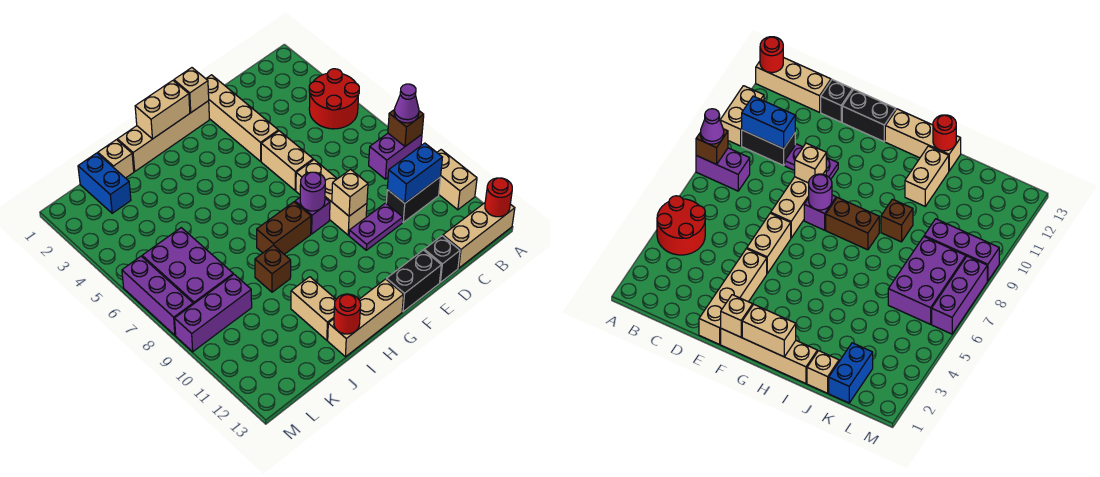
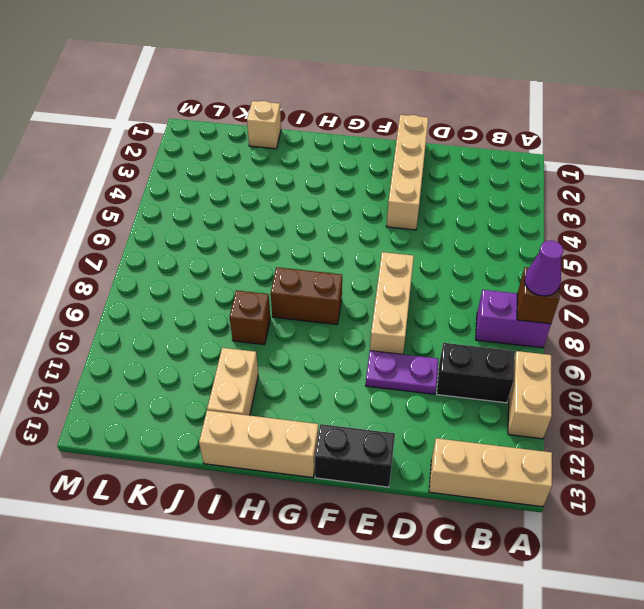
none -> red round brick A4:B5 level 1
none -> black brick D13 level 1
none -> tan brick E5:E6 level 1
none -> tan brick F1:I1 level 1

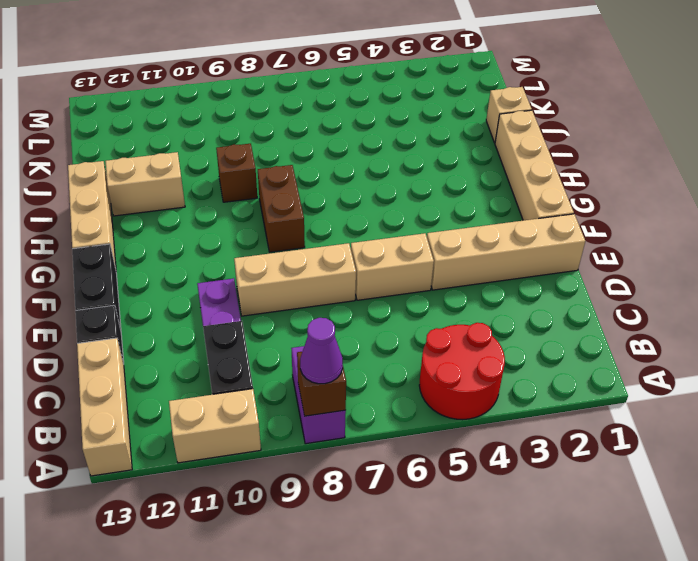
none -> purple brick F8 level 1
none -> blue brick K1:K2 level 1
none -> purple brick K6:L8 level 1
none -> purple brick K9:M9 level 1

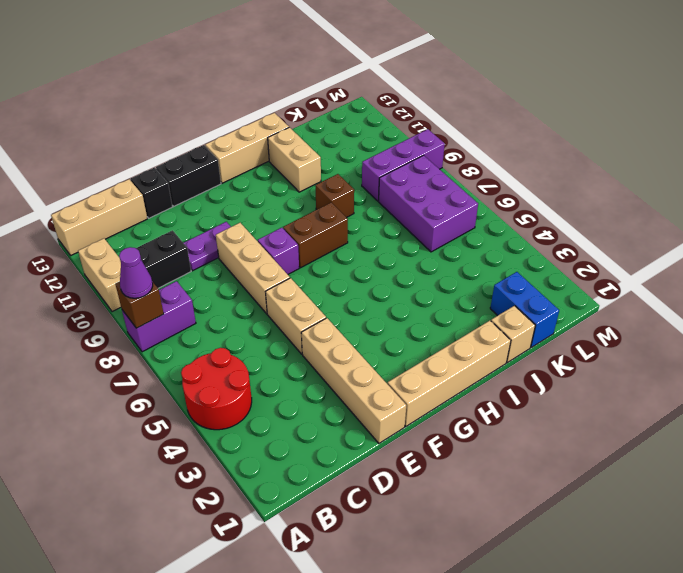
none -> purple brick M6:M8 level 1
none -> red round brick A13 level 2
none -> blue brick B10:C10 level 2
none -> tan brick E9 level 2

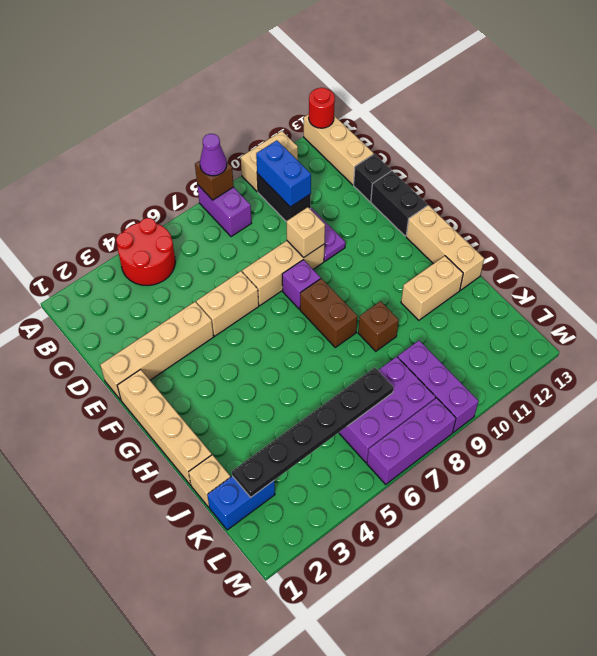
black plate K2:K7 level 2 -> none
none -> tan brick F1 level 2
none -> purple round brick F8 level 2
none -> tan brick G1:H1 level 2
none -> red round brick I13 level 2

